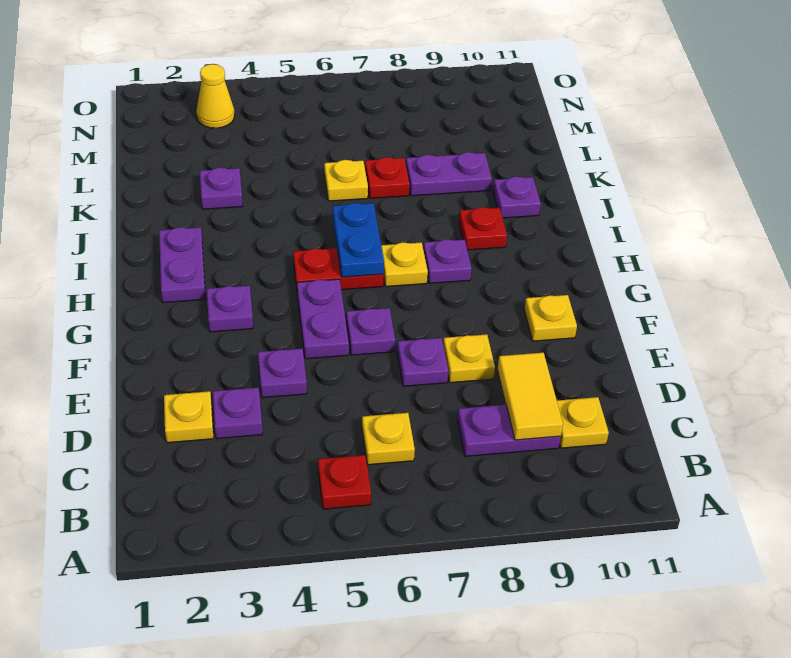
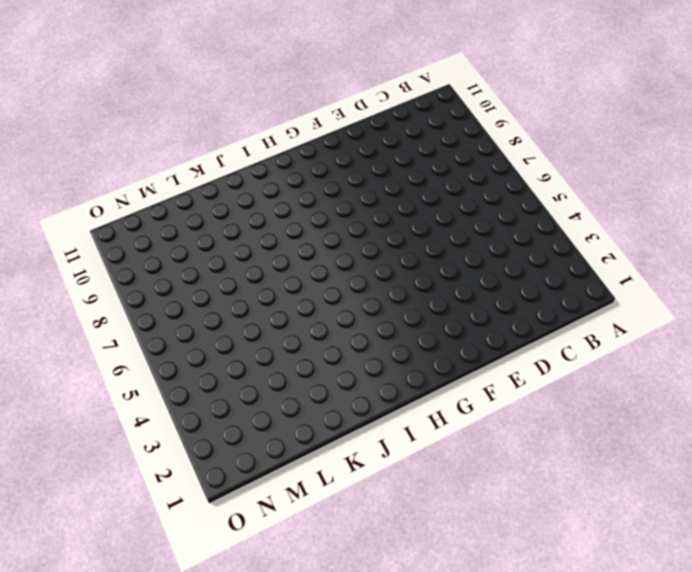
none -> red plate B5 level 1
none -> yellow plate C6 level 1
none -> purple plate C8:C9 level 1

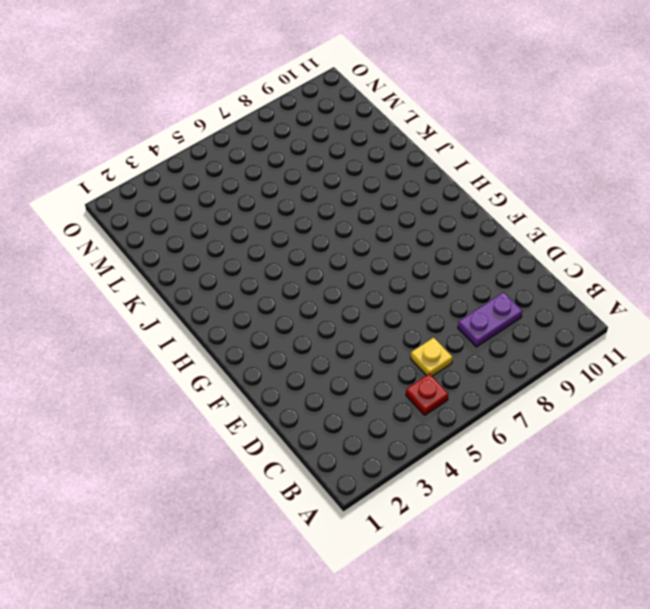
none -> yellow plate C10 level 1
none -> yellow plate D2 level 1
none -> purple plate D3 level 1

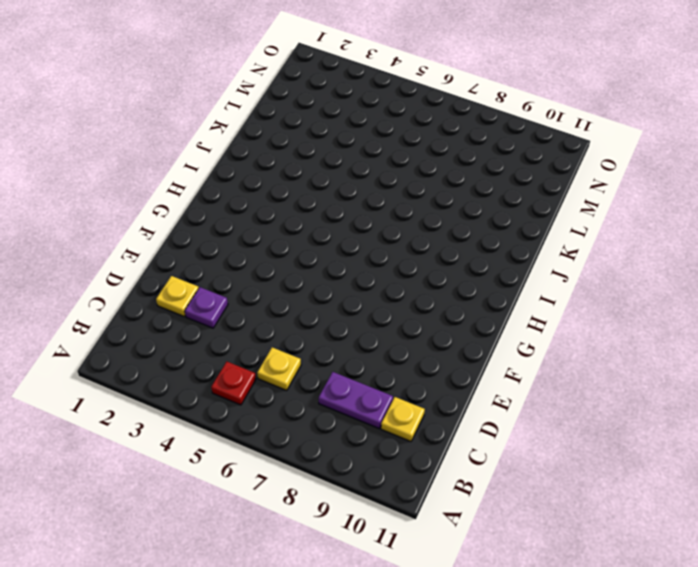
none -> purple plate E4 level 1
none -> purple plate E7 level 1
none -> yellow plate E8 level 1

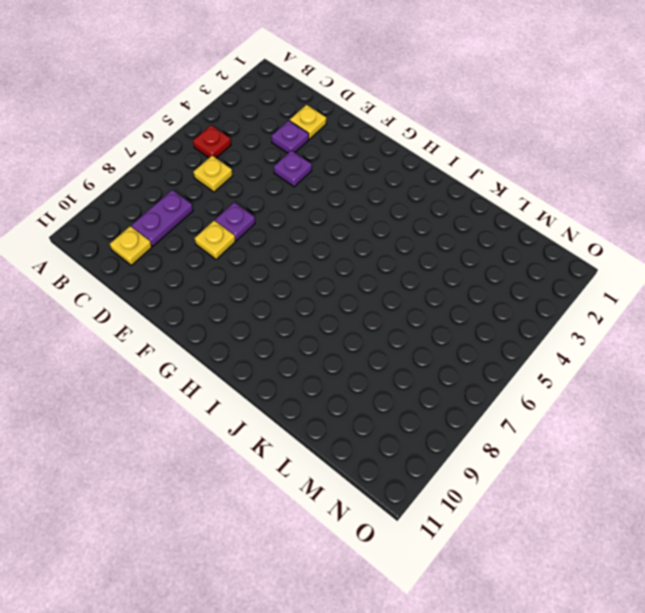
none -> purple plate F5:G5 level 1
none -> purple plate F6 level 1
none -> yellow plate F10 level 1

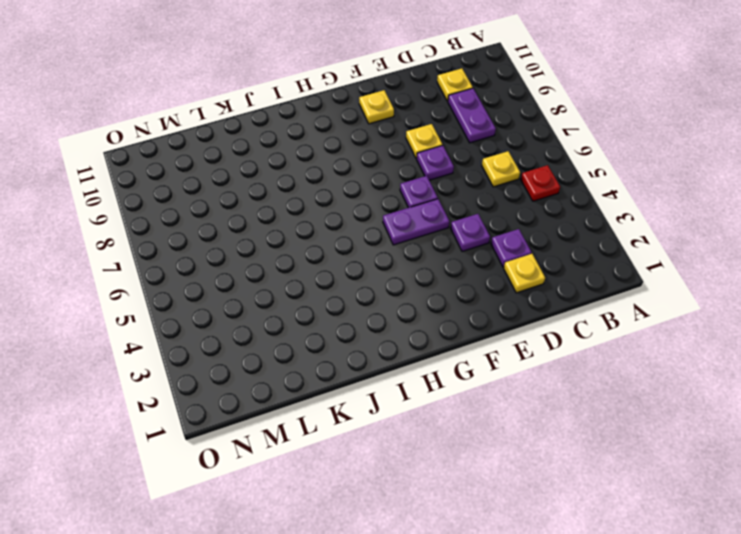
none -> purple plate G3 level 1
none -> purple plate H2:I2 level 1
none -> red plate H5:H6 level 1

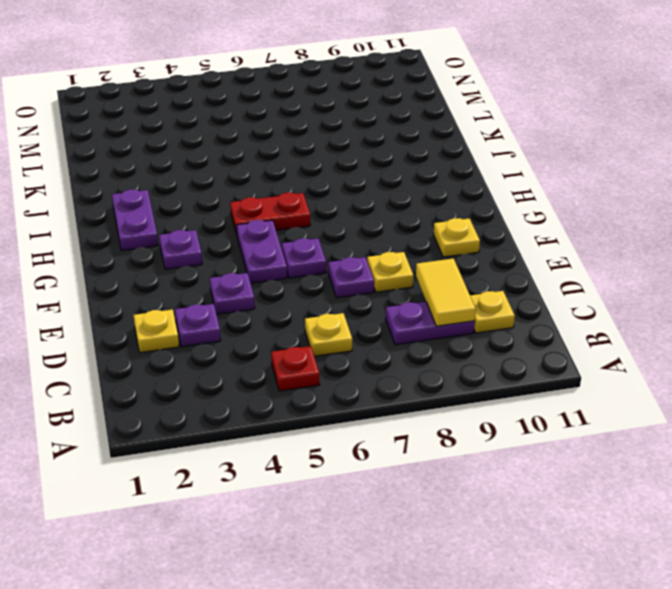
none -> yellow plate H7 level 1
none -> purple plate H8 level 1
none -> red plate I9 level 1

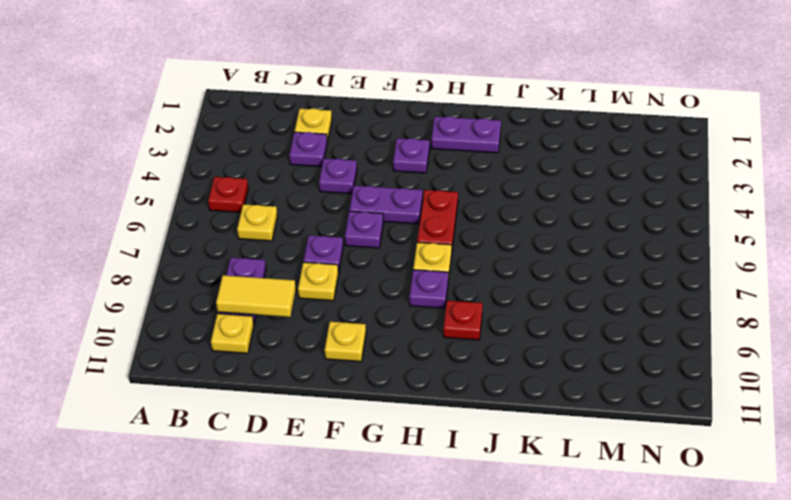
none -> purple plate J10 level 1
none -> purple plate K3 level 1
none -> yellow plate K6 level 1

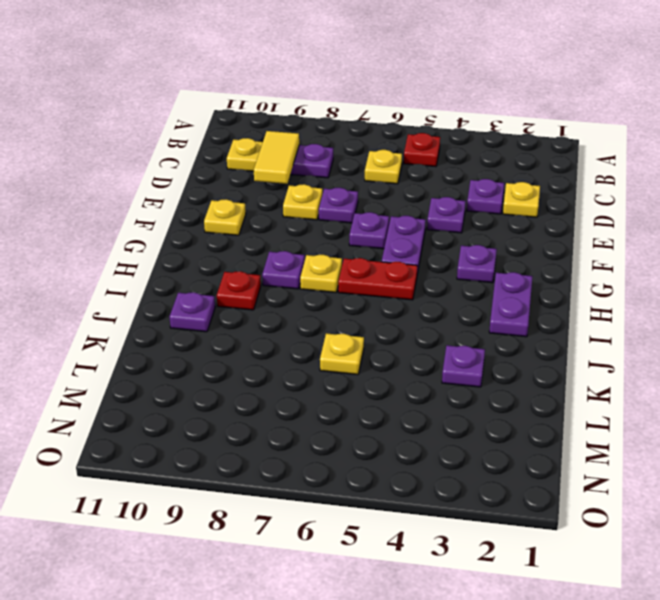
none -> red plate K7 level 1
none -> purple plate K8:K9 level 1
none -> yellow cone N3 level 1

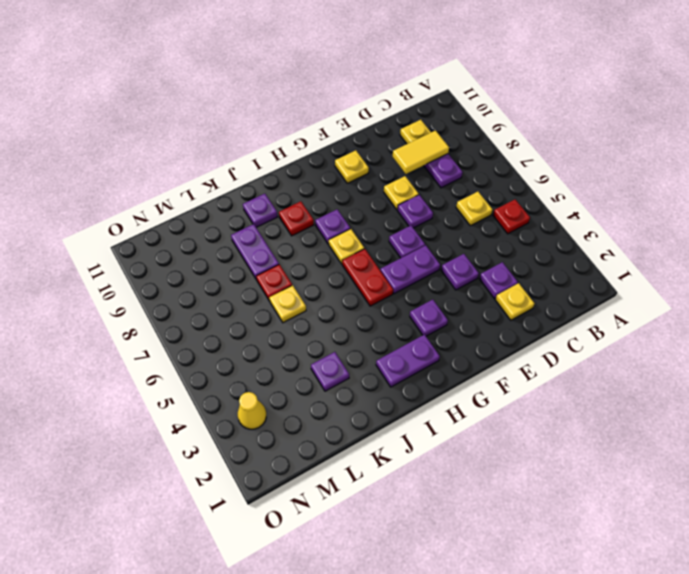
none -> blue plate H6:I6 level 2

